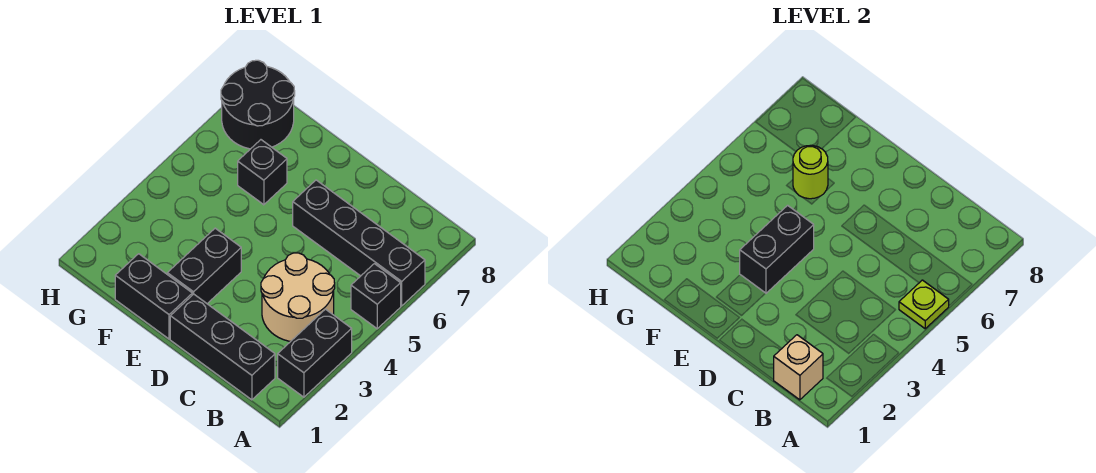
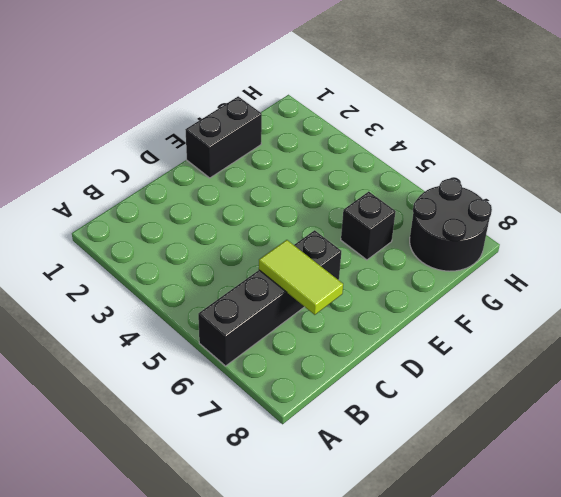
lime tile C6:C7 level 2 -> none
none -> black brick A2:A3 level 1
none -> black brick A5 level 1
none -> black brick B1:D1 level 1

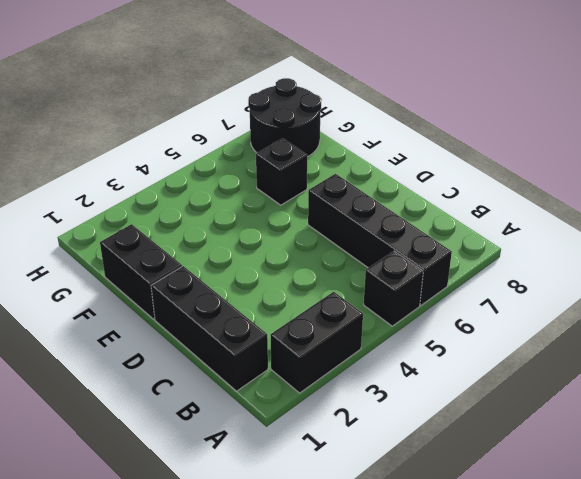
none -> tan round brick B3:C4 level 1
none -> black brick E2:E3 level 1
none -> lime plate A5 level 2

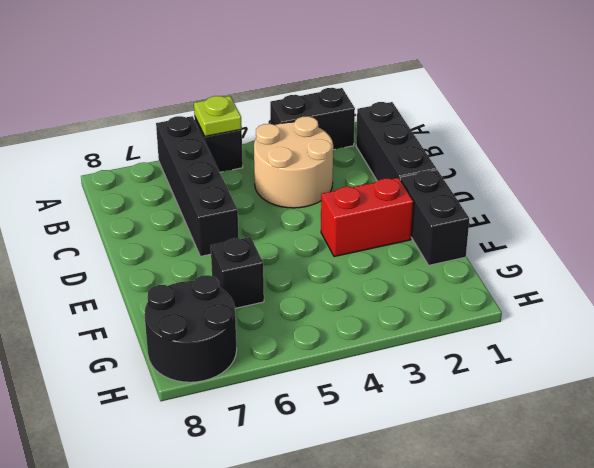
red brick E2:E3 level 1 -> black brick E2:E3 level 1
none -> tan brick B1 level 2
none -> black brick E3:E4 level 2
none -> lime round brick F6 level 2

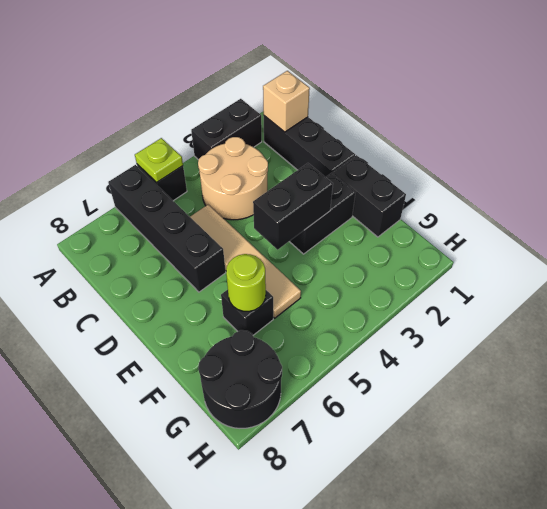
tan tile C5:F5 level 1 -> none

